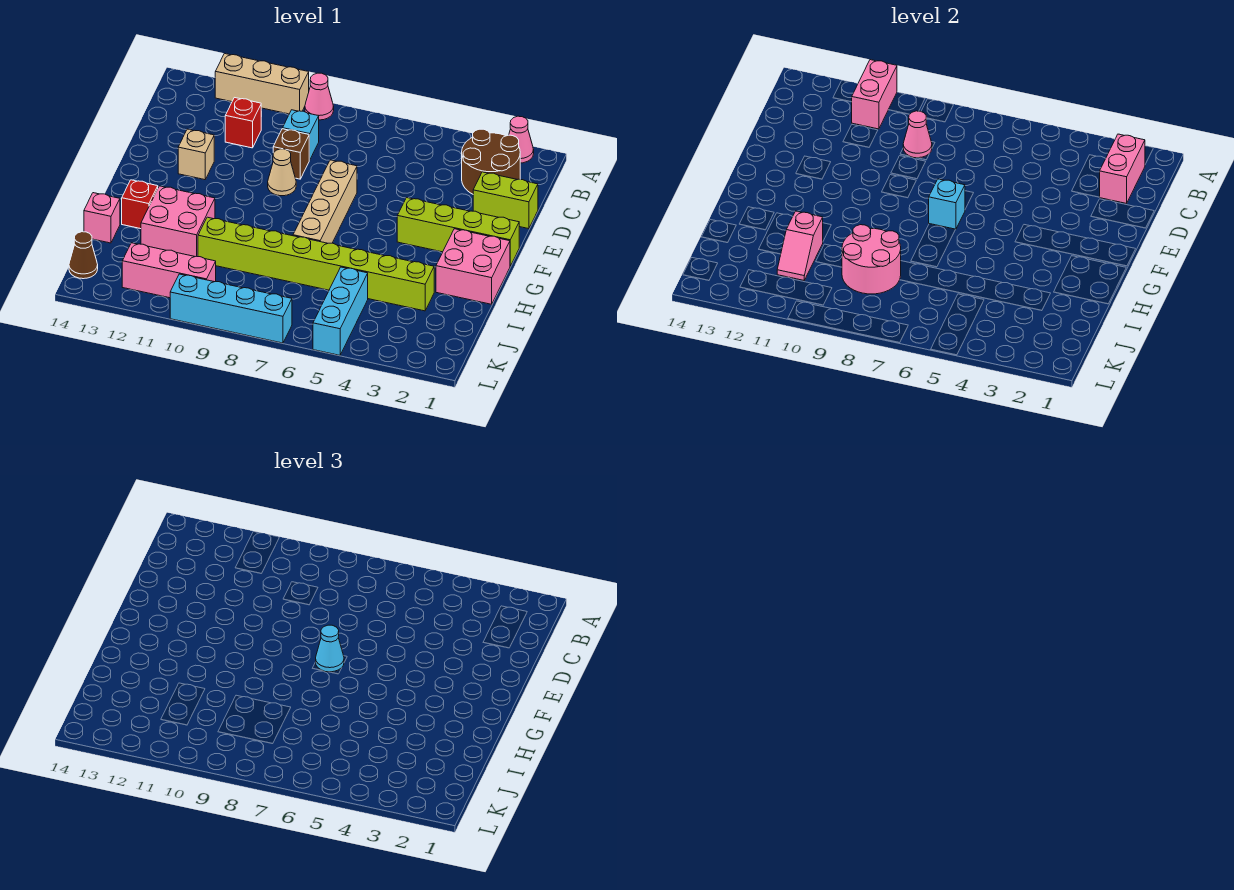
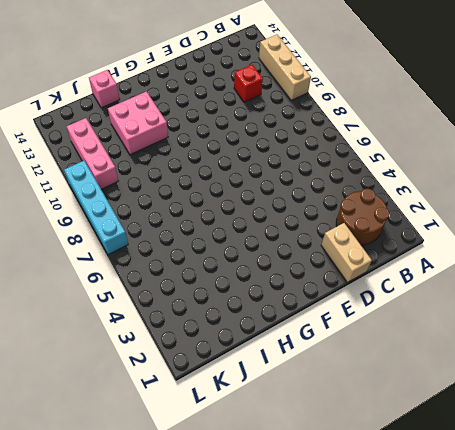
tan brick D1:D2 level 1 -> lime brick D1:D2 level 1
none -> pink cone A2 level 1
none -> pink cone A9 level 1
none -> cyan brick C9 level 1

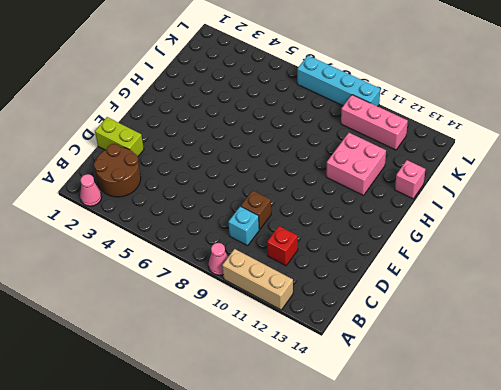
none -> tan brick E7:H7 level 1
none -> tan cone E9 level 1
none -> tan brick E12 level 1

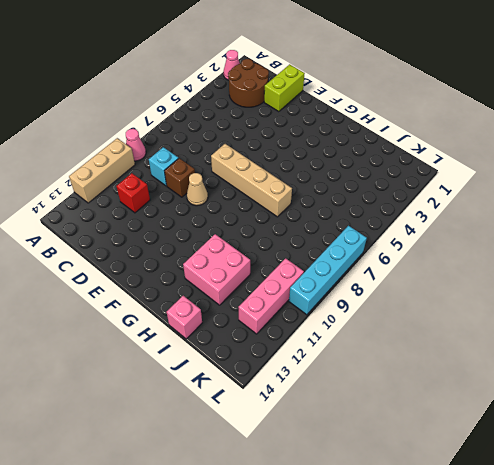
none -> tan brick E12 level 1
none -> lime brick F1:F4 level 1
none -> pink brick G1:H2 level 1

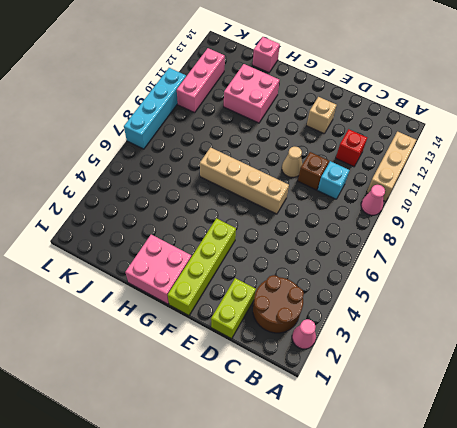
none -> red brick H13 level 1
none -> lime brick I3:I10 level 1
none -> cyan brick J5:L5 level 1

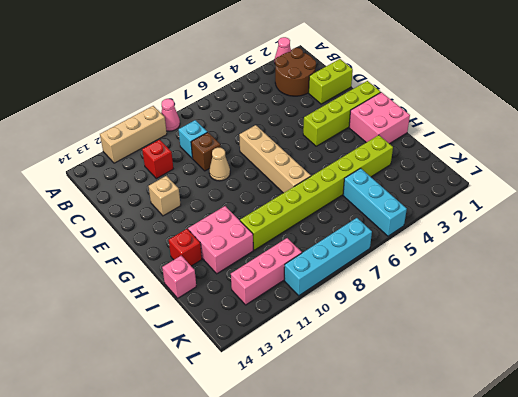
none -> brown cone K14 level 1
none -> pink brick A11:B11 level 2
none -> pink brick B2:C2 level 2

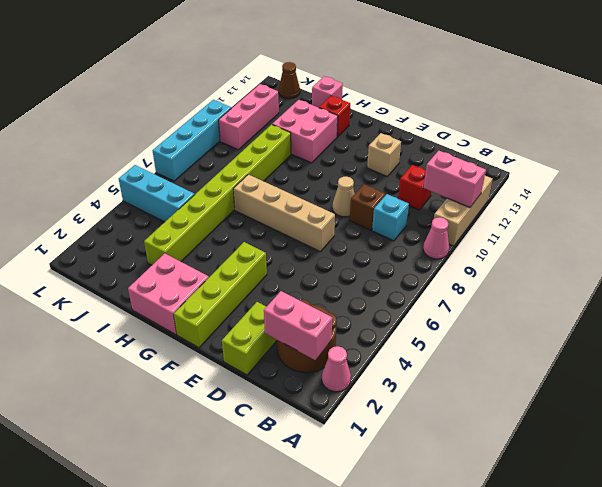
none -> pink cone C9 level 2
none -> cyan brick F7 level 2
none -> pink round brick I8:J9 level 2

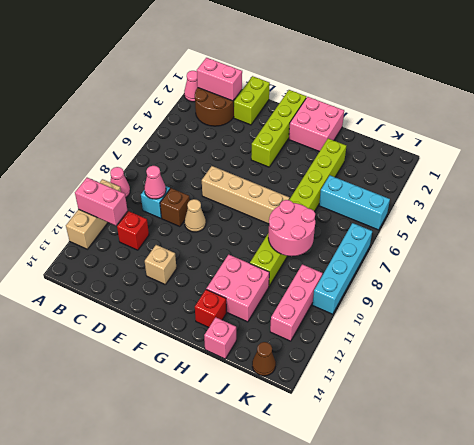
none -> cyan brick F7 level 2
none -> pink slope I11:J11 level 2 top I
none -> cyan cone F7 level 3

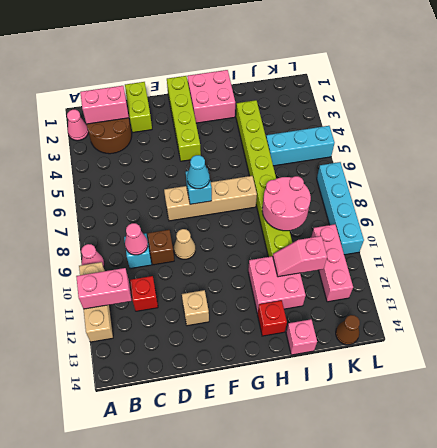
pink slope I11:J11 level 2 top J -> pink slope I11:J11 level 2 top I

